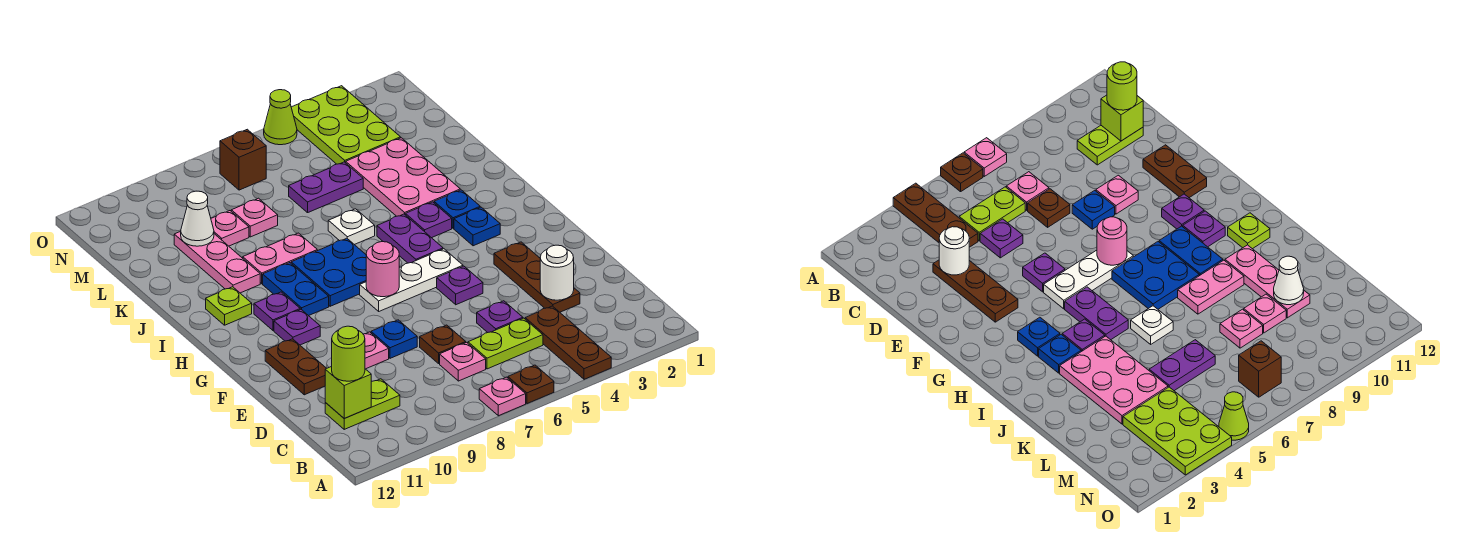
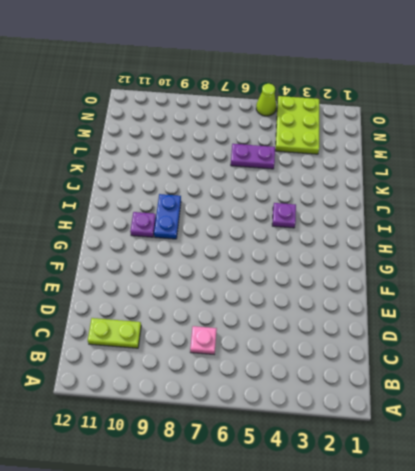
none -> brown plate A4:C4 level 1
none -> brown plate A6 level 1
none -> pink plate A7 level 1
none -> lime plate C5:C6 level 1

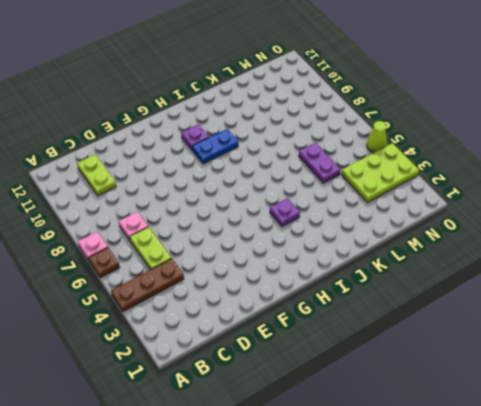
none -> brown plate D3:F3 level 1
none -> purple plate D5 level 1
none -> brown plate D7 level 1
none -> blue plate E8 level 1

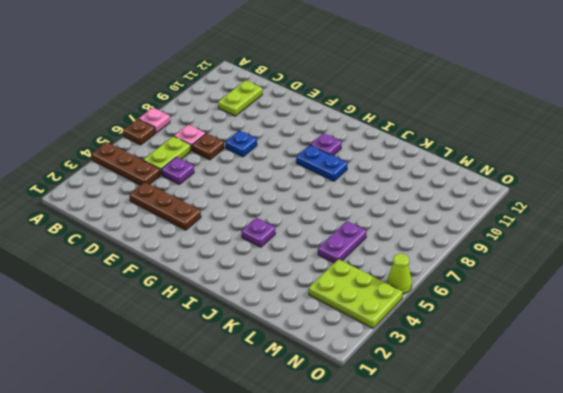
none -> pink plate E9 level 1
none -> brown plate E11:F11 level 1
none -> purple plate F5 level 1
none -> white plate G5:G7 level 1

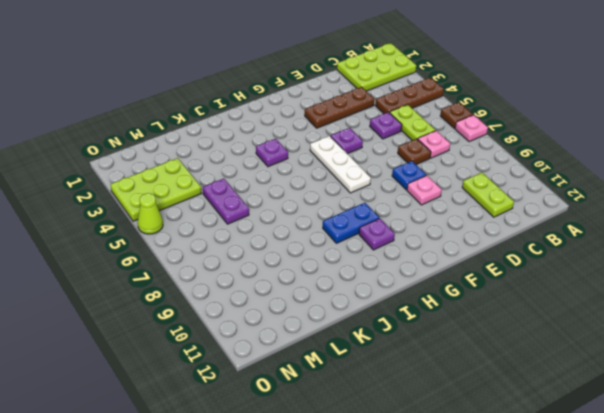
lime plate A1:C2 level 1 -> none
none -> brown plate E11:F11 level 1
none -> purple plate G10 level 1
none -> blue plate H3 level 1
none -> purple plate H5:I5 level 1

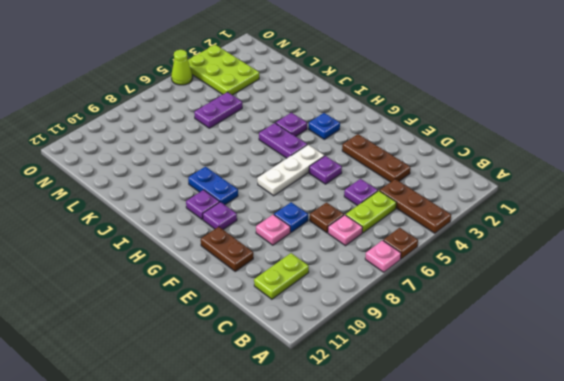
none -> blue plate H7:I8 level 1
none -> blue plate I3 level 1
none -> lime plate I11 level 1
none -> pink plate J3:L4 level 1

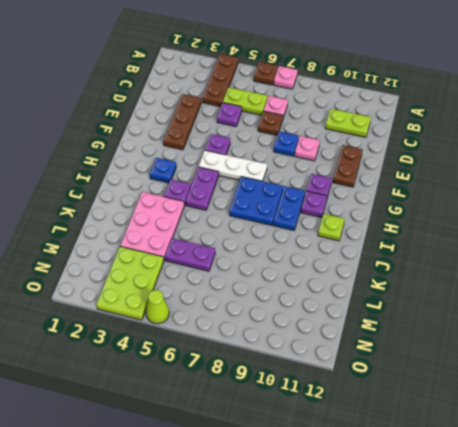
none -> blue plate I3 level 1
none -> white plate J6 level 1
none -> pink plate J8:J9 level 1
none -> pink plate J10:L10 level 1

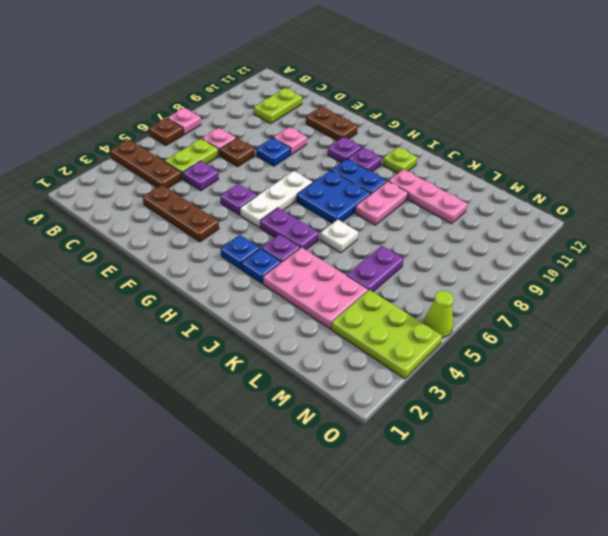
none -> pink plate L8 level 1
none -> pink plate L9 level 1
none -> brown brick N7 level 1
none -> lime brick C11 level 2

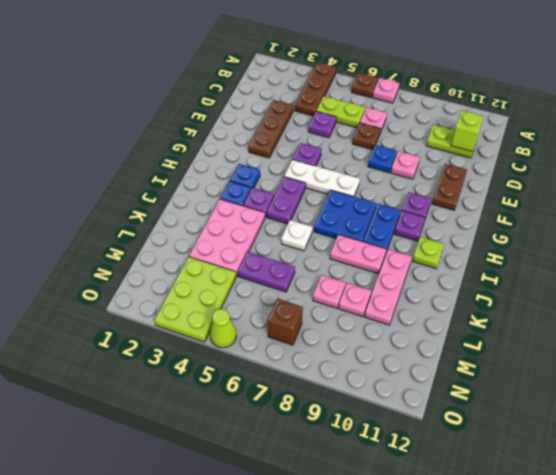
none -> white round brick D3 level 2
none -> pink round brick G7 level 2
none -> white cone L10 level 2
none -> lime round brick C11 level 3

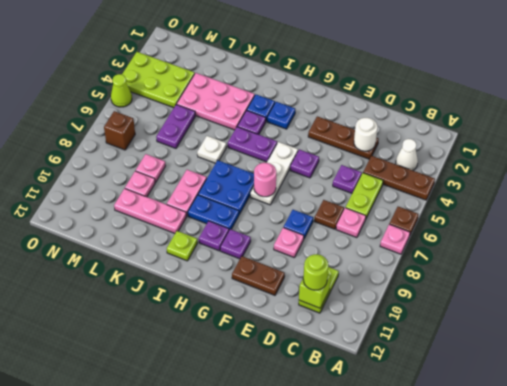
white cone B3 level 1 -> white cone L10 level 2

